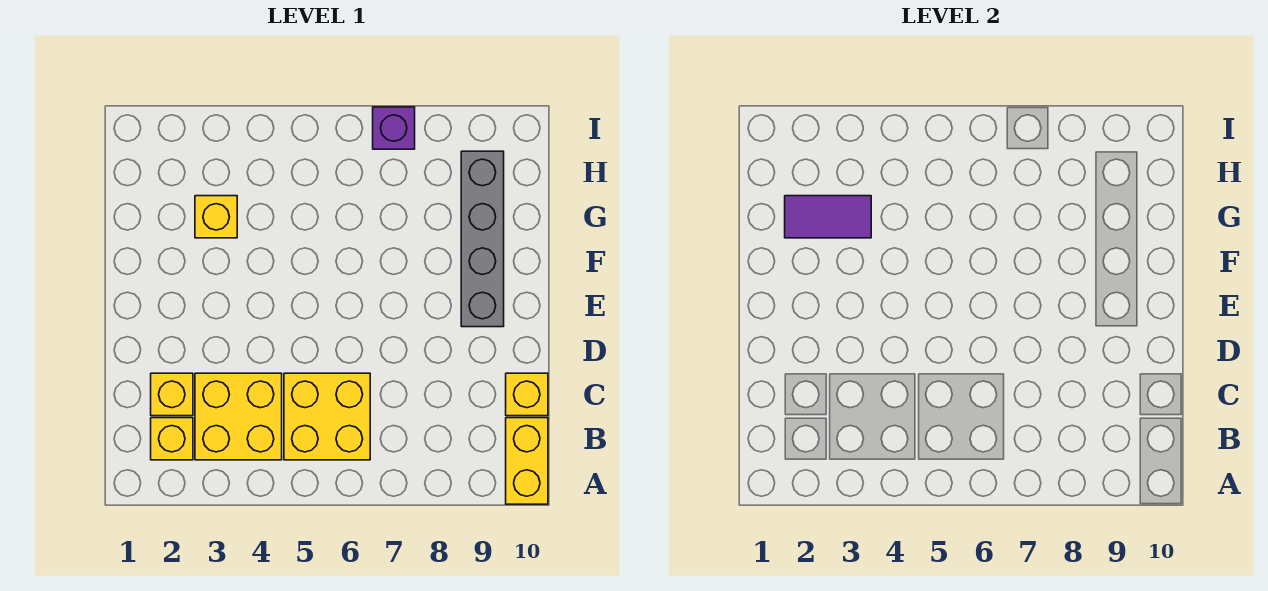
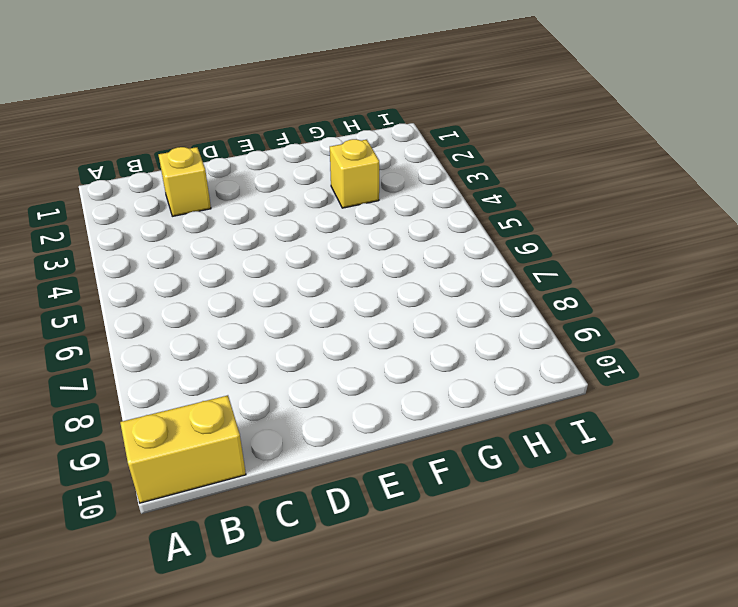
none -> yellow brick B2 level 1
none -> yellow brick B3:C4 level 1

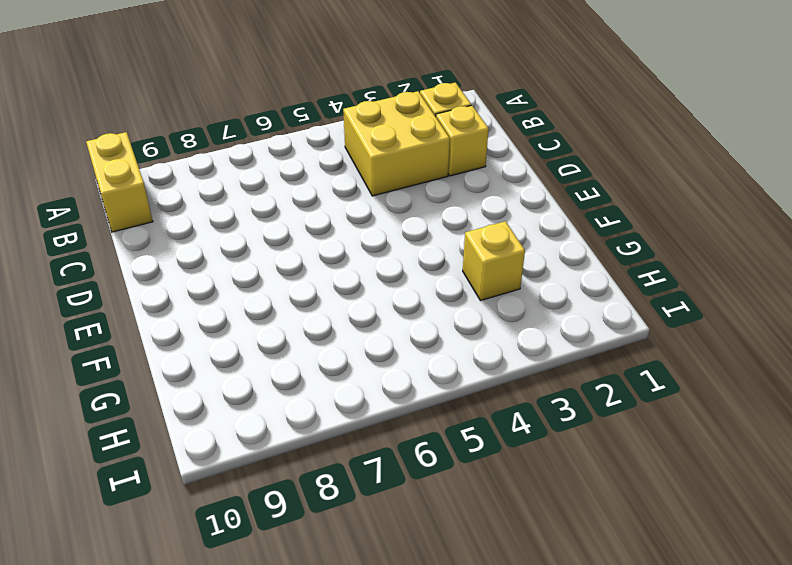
none -> yellow brick B5:C6 level 1
none -> yellow brick C10 level 1

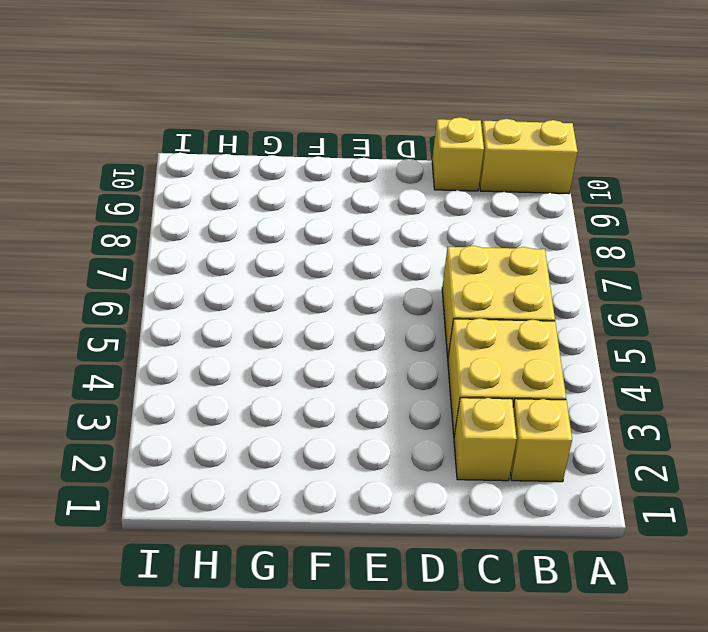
none -> grey brick E9:H9 level 1
none -> yellow brick G3 level 1

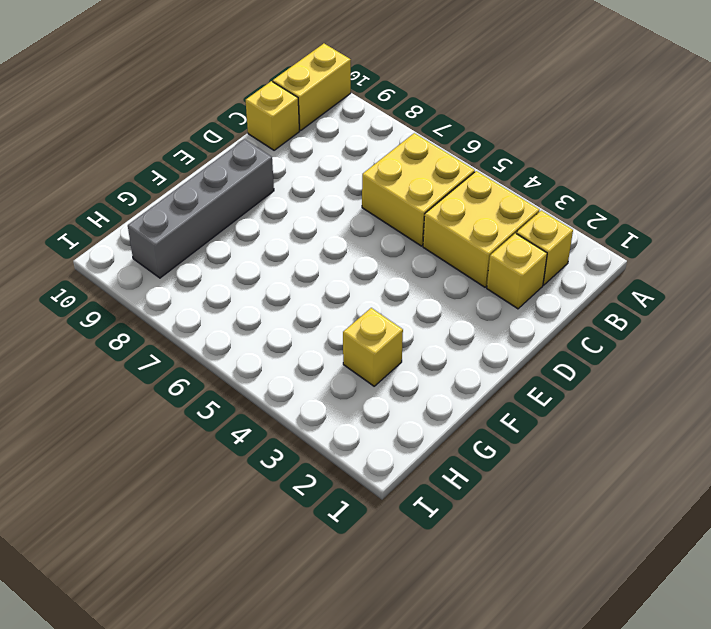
none -> purple brick I7 level 1
none -> purple tile G2:G3 level 2

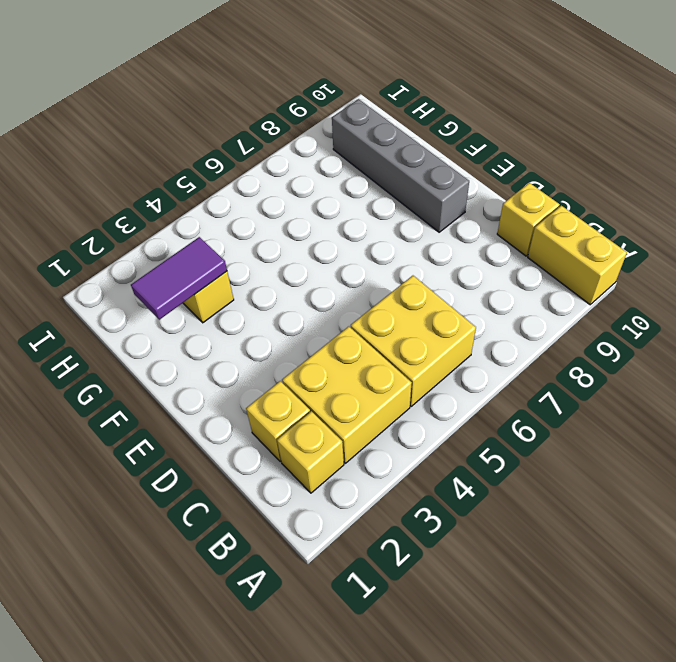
none -> purple brick I7 level 1

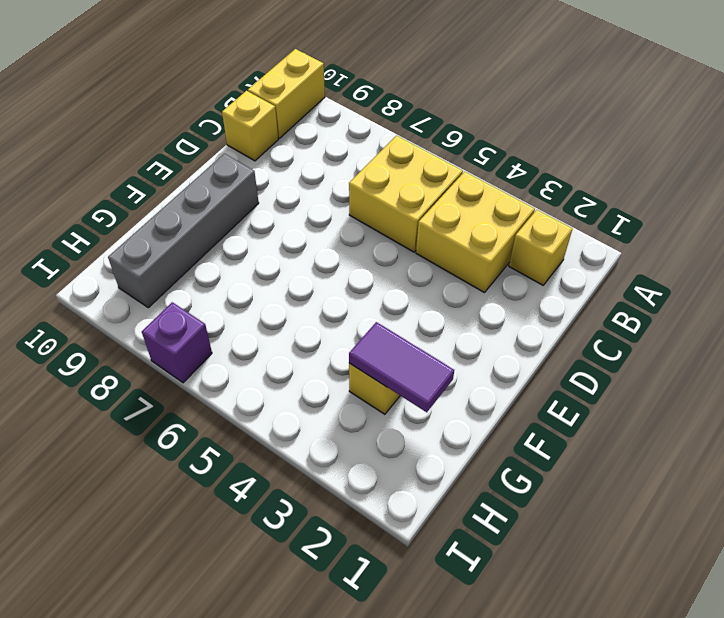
none -> yellow brick C2 level 1

